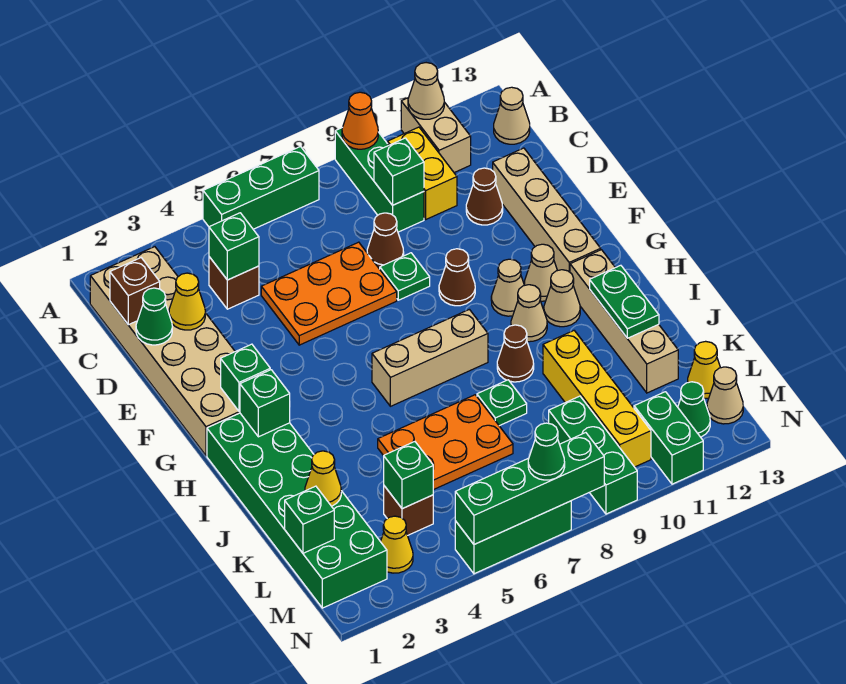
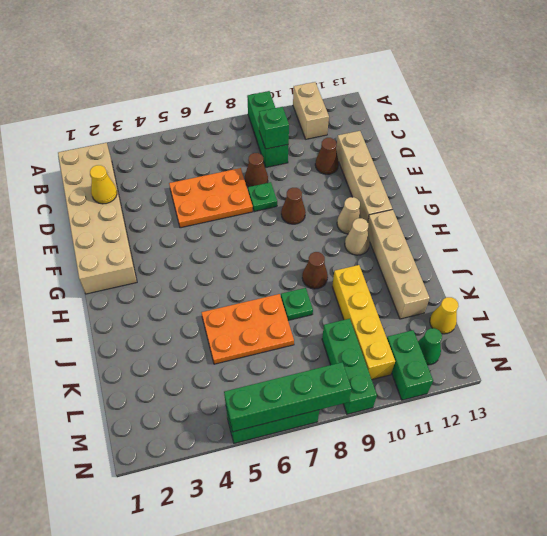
none -> green brick A5:A7 level 1
none -> yellow brick B10:C10 level 1
none -> tan cone B13 level 1
none -> brown brick C4 level 1

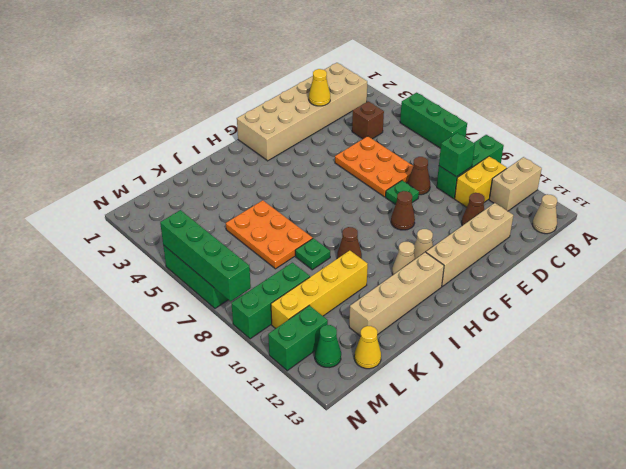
none -> tan cone G10 level 1
none -> green brick H1:M2 level 1
none -> tan brick H6:H8 level 1
none -> tan cone H10 level 1

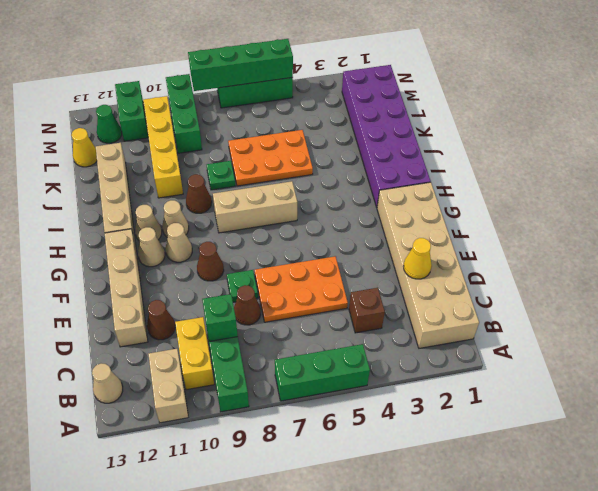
purple brick H1:M2 level 1 -> green brick H1:M2 level 1
none -> brown brick L4 level 1
none -> yellow cone M3 level 1
none -> tan cone M13 level 1
none -> orange cone A9 level 2

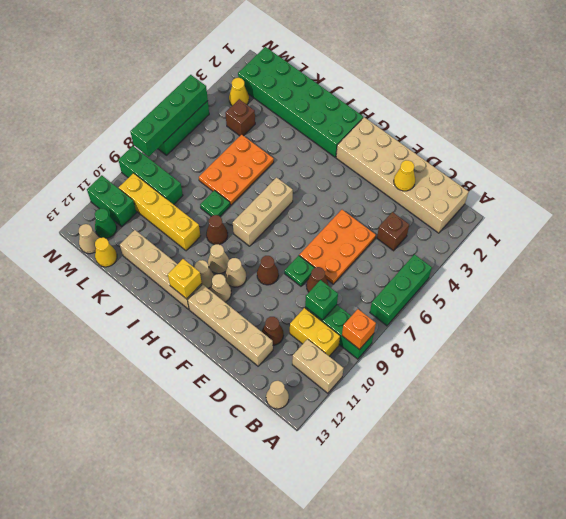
orange brick A9 level 2 -> orange cone A9 level 2
yellow brick H12 level 2 -> none
none -> tan cone A11 level 2
none -> brown brick C1 level 2
none -> green brick C4 level 2
none -> green cone D1 level 2

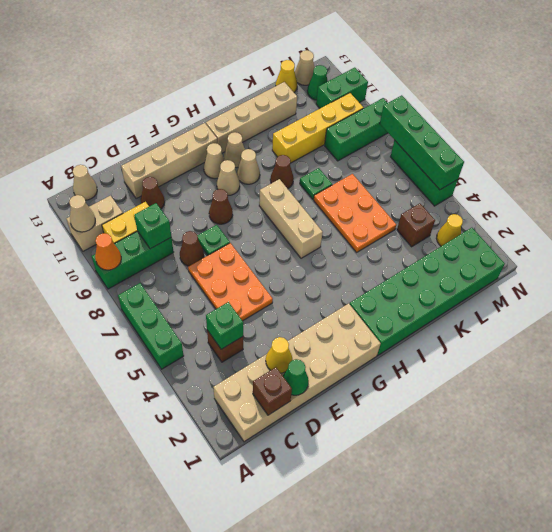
none -> green brick G2 level 2
none -> green brick H2 level 2
none -> green plate I12:J12 level 2
none -> yellow cone K2 level 2

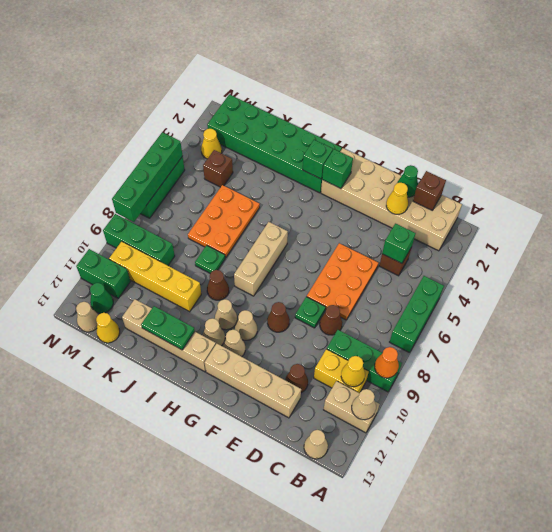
yellow cone B10 level 2 -> yellow cone K2 level 2
none -> green brick C9 level 2
none -> green brick L1 level 2
none -> green brick L4 level 2
none -> green cone N7 level 3

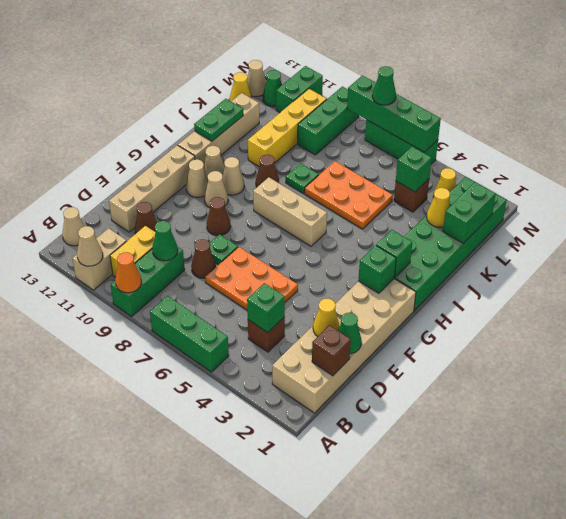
green cone C9 level 2 -> green brick C9 level 2
green brick K1:L1 level 2 -> green brick L1 level 2

